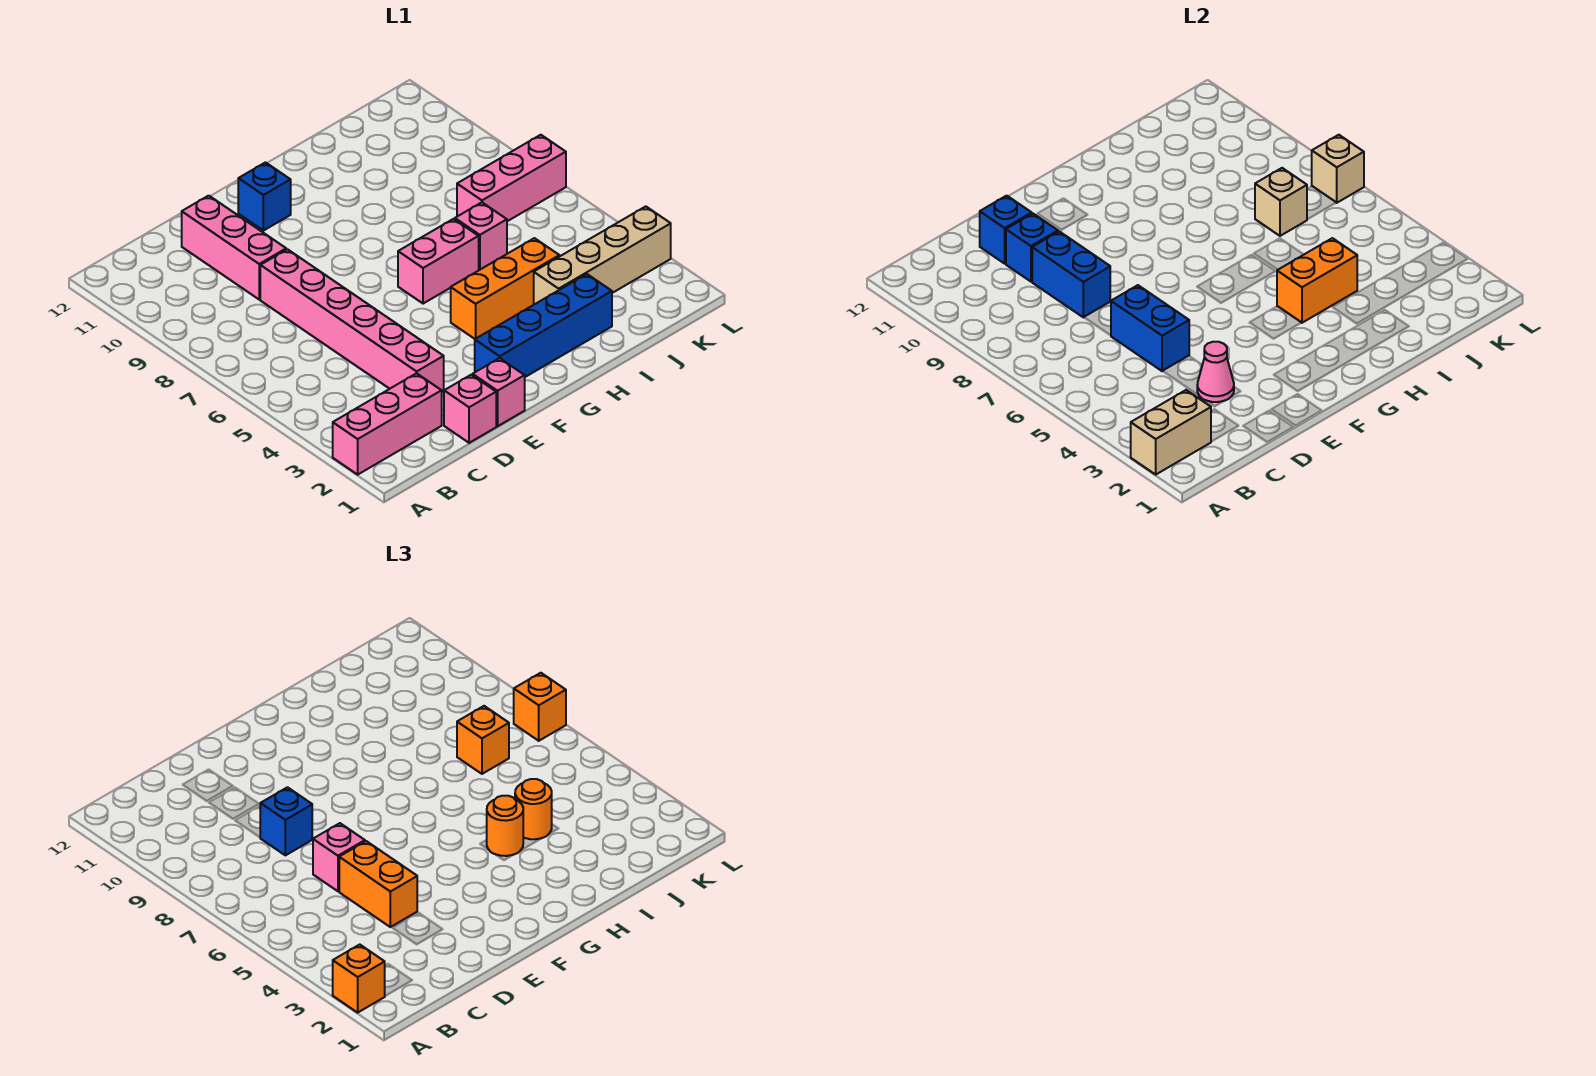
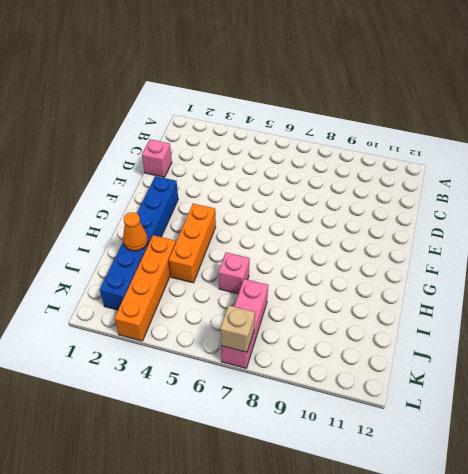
blue brick F2:K2 level 1 -> blue brick F2:I2 level 1
orange cone I2 level 2 -> none
orange brick I3:L3 level 1 -> tan brick I3:L3 level 1
none -> pink brick A2:C2 level 1
none -> pink brick D3:D8 level 1
none -> pink brick D9:D11 level 1

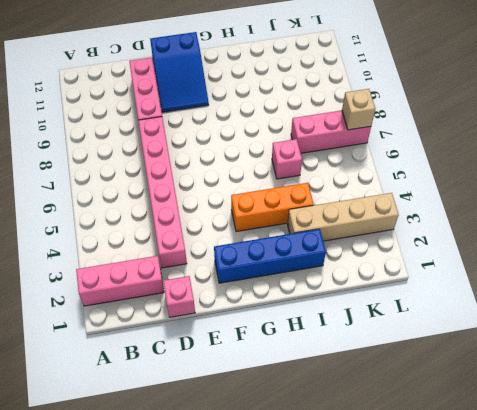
blue slope E10:F12 level 1 top 12 -> blue brick F11 level 1
none -> pink brick E1 level 1
none -> pink brick G6:H6 level 1
none -> tan brick A2:B2 level 2

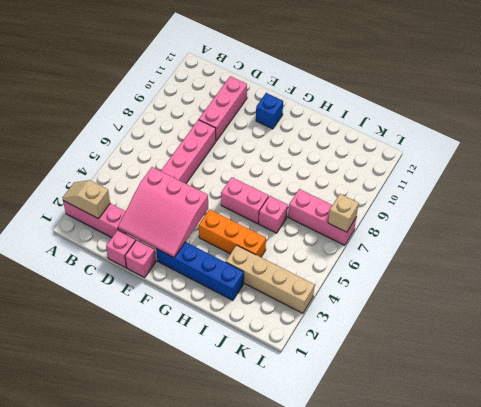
tan slope A2:B2 level 2 top B -> tan brick A2:B2 level 2
pink slope D2:F4 level 2 top 4 -> pink cone D3 level 2
none -> blue brick D5:D6 level 2
none -> blue brick D8:D9 level 2
none -> blue brick D10 level 2

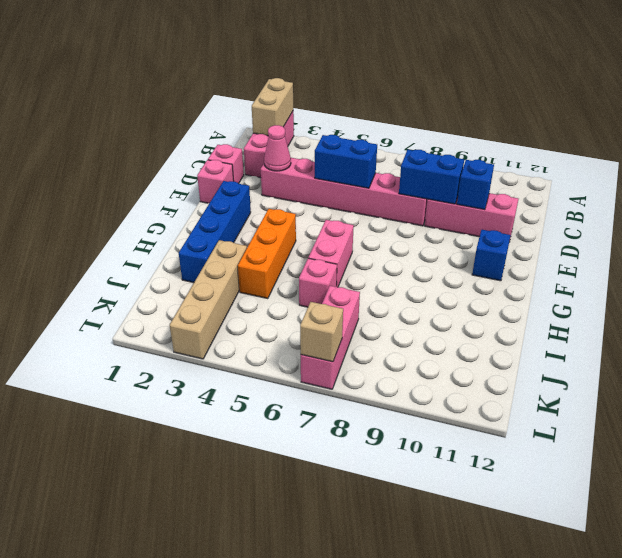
none -> blue brick D11 level 2
none -> orange brick H4:I4 level 2
none -> tan brick J7 level 2

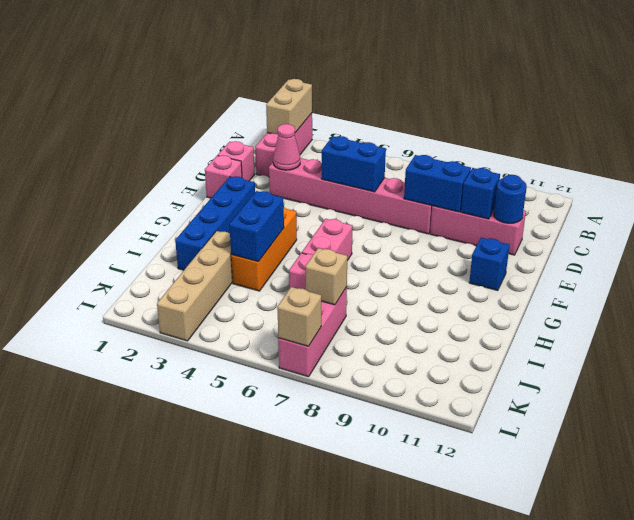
blue round brick D11 level 2 -> blue brick D11 level 2
blue brick H4:I4 level 2 -> orange brick H4:I4 level 2
none -> orange brick A2 level 3
none -> orange brick D4:D5 level 3
none -> pink brick D6 level 3

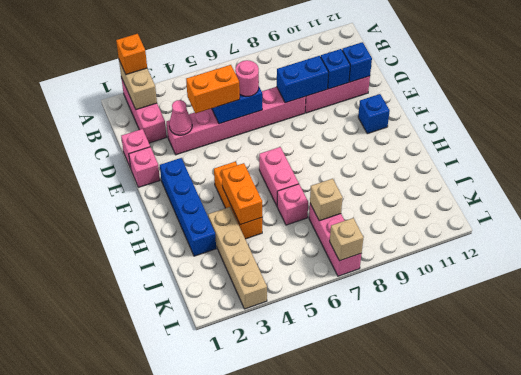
pink round brick D6 level 3 -> pink brick D6 level 3
none -> blue brick D8 level 3
none -> orange round brick H4 level 3
none -> orange round brick I4 level 3

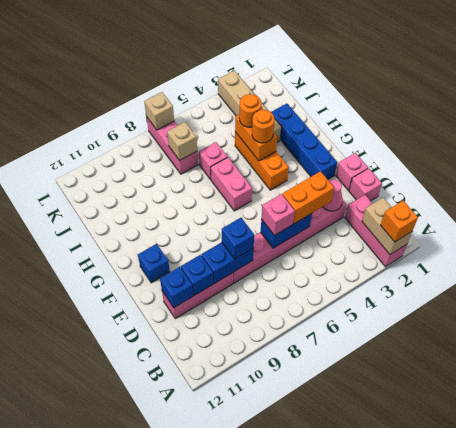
none -> orange brick J7 level 3
none -> orange brick L7 level 3

